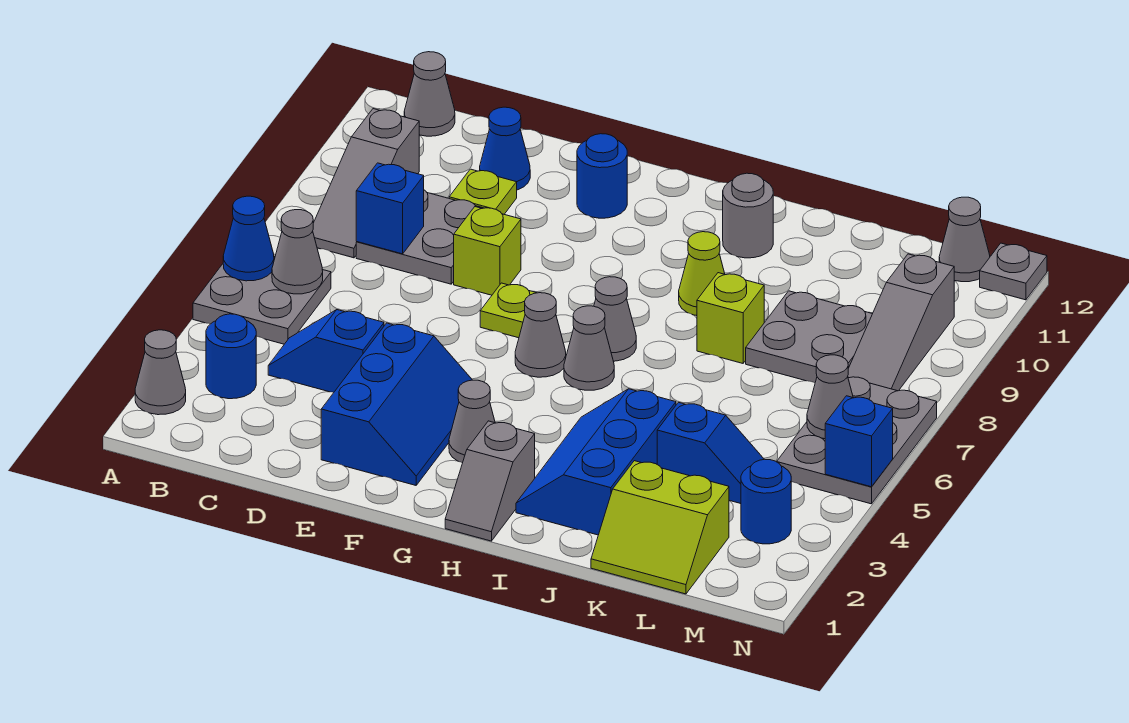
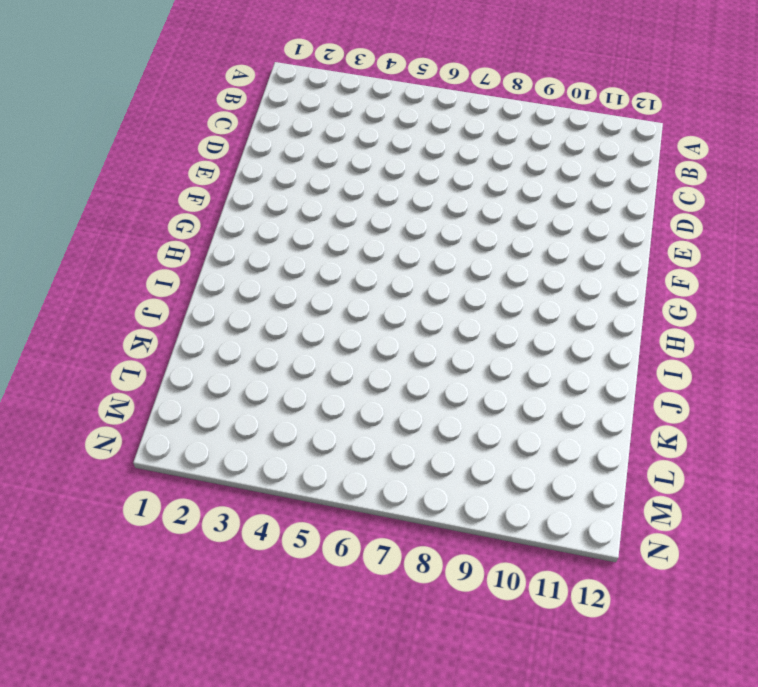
none -> grey cone A2 level 1
none -> grey plate A5:B6 level 1
none -> blue round brick B3 level 1
none -> grey slope B8:B10 level 1 top 10

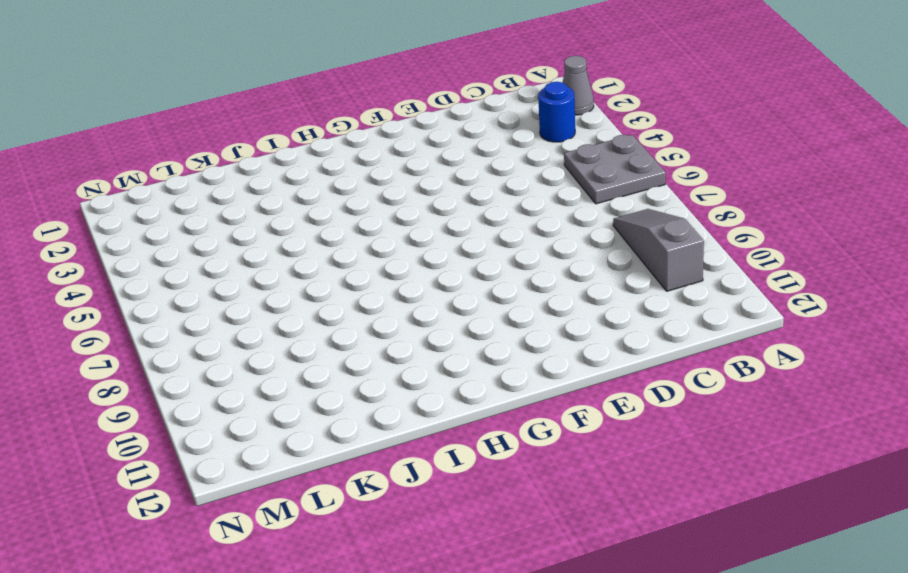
none -> grey cone B12 level 1
none -> blue slope C4:D4 level 1 top D
none -> grey plate C8:D9 level 1
none -> lime plate D10 level 1

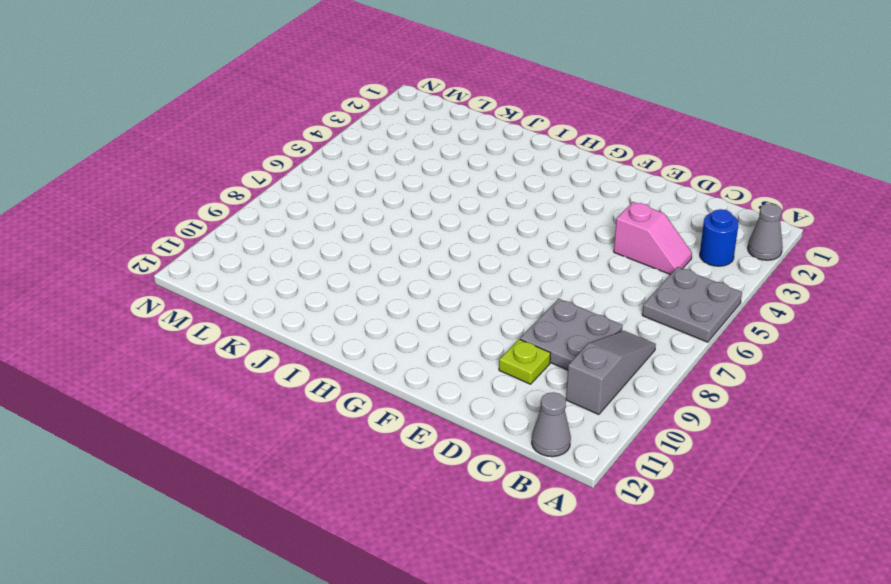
pink slope C4:D4 level 1 top D -> blue slope C4:D4 level 1 top D
none -> blue cone D11 level 1
none -> blue slope E2:F4 level 1 top E
none -> lime brick E8 level 1
none -> lime plate F7 level 1

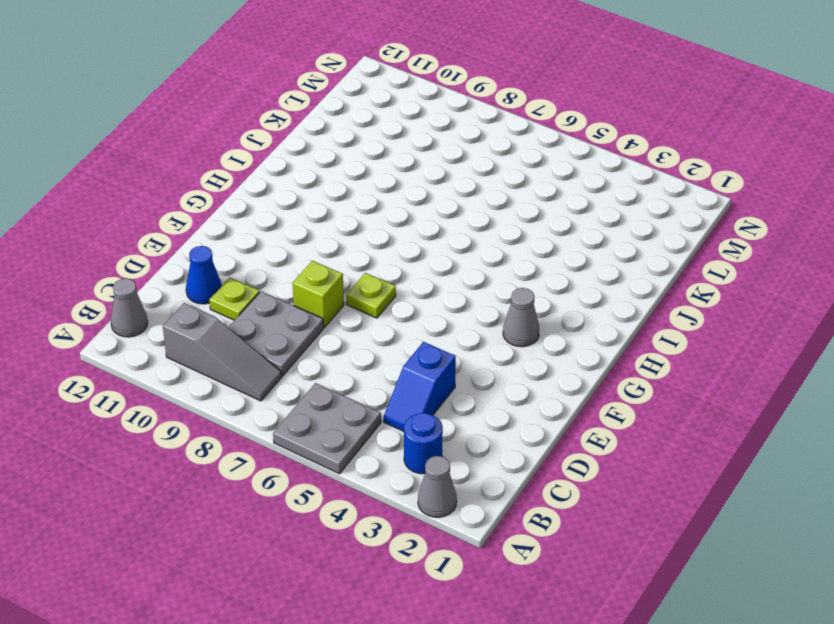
none -> blue slope E2:F4 level 1 top E
none -> blue round brick F11 level 1
none -> grey cone G6 level 1
none -> grey slope H1:H2 level 1 top 2

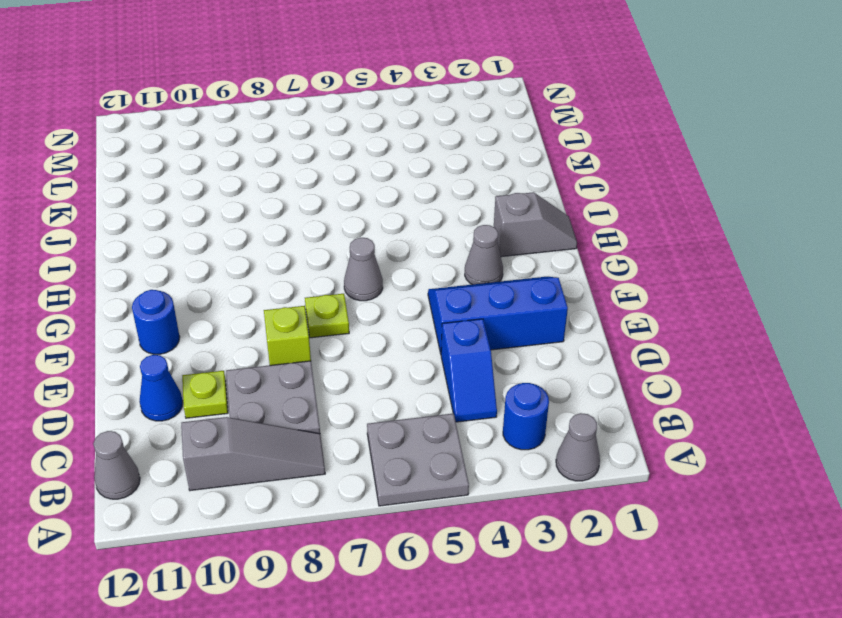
none -> grey cone H6 level 1
none -> grey cone H7 level 1
none -> blue slope I2:J4 level 1 top J
none -> lime cone I9 level 1

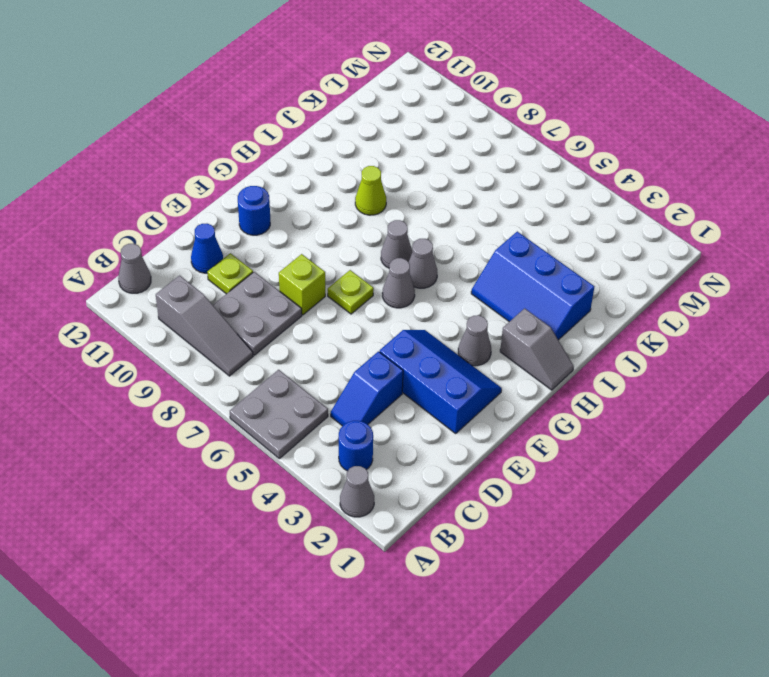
none -> grey round brick I11 level 1
none -> lime brick J8 level 1
none -> lime slope K1:L2 level 1 top 2
none -> blue slope K4:L4 level 1 top K

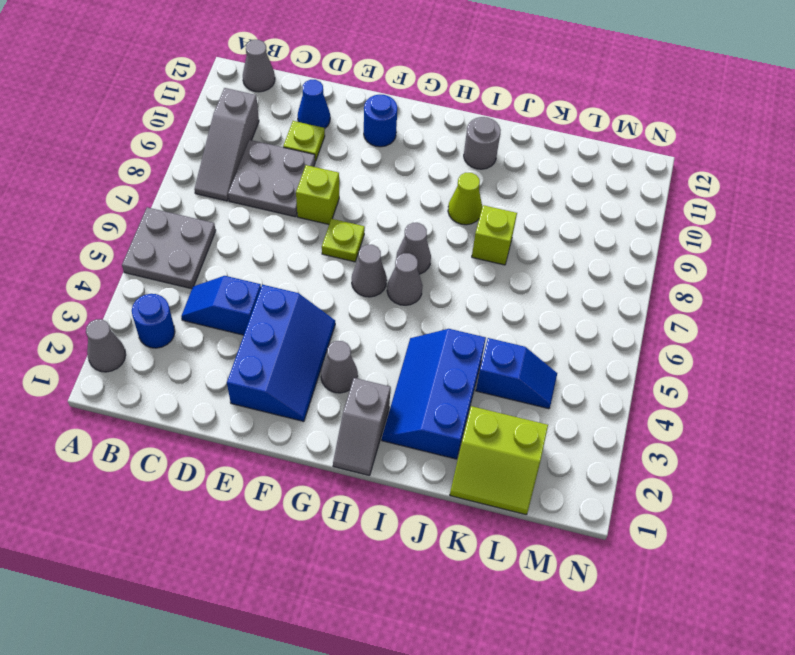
none -> grey plate K8:L9 level 1
none -> blue round brick M3 level 1
none -> grey plate M5:N7 level 1
none -> grey slope M8:M10 level 1 top 10

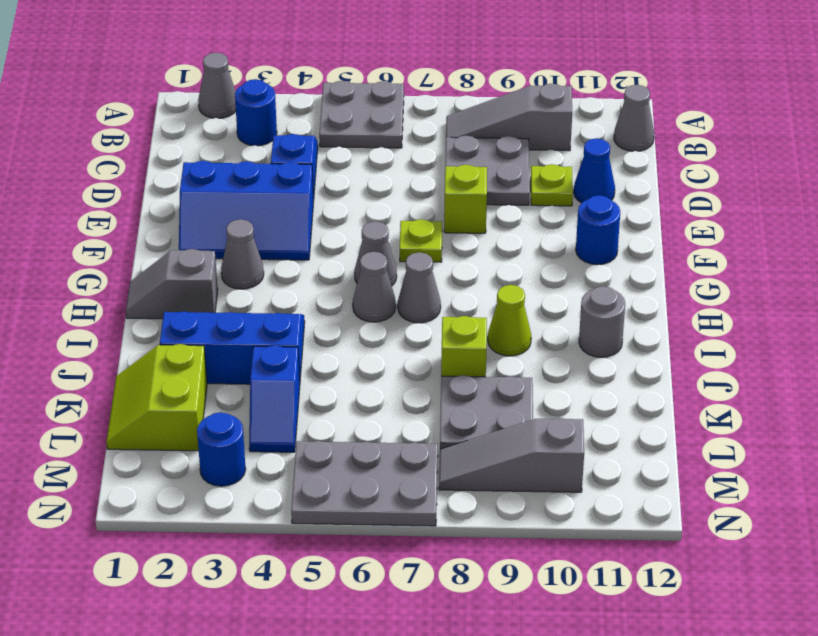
none -> grey cone M12 level 1
none -> grey plate N12 level 1
none -> blue cone A6 level 2
none -> grey cone B6 level 2

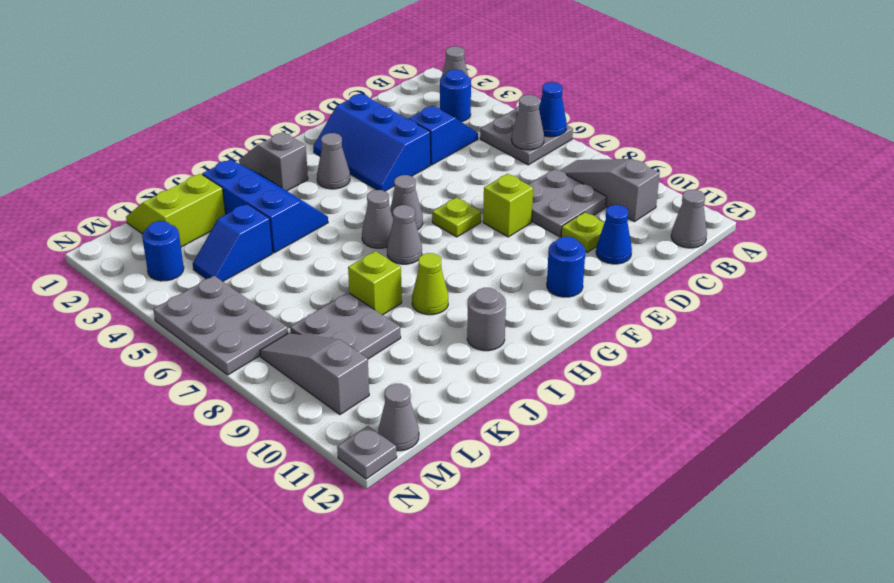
none -> blue brick C8 level 2
none -> grey cone M6 level 2
none -> blue brick N5 level 2

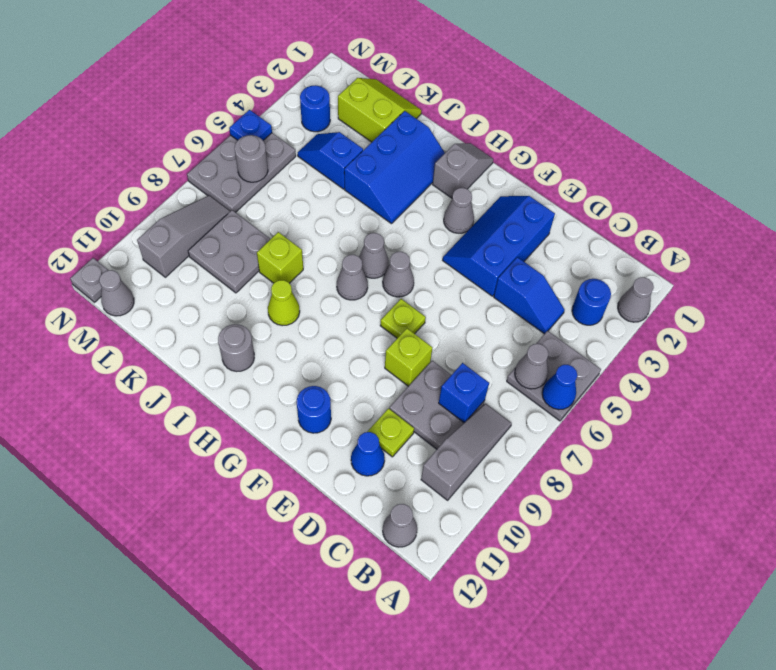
grey round brick M6 level 2 -> grey cone M6 level 2
blue plate N5 level 2 -> blue brick N5 level 2

